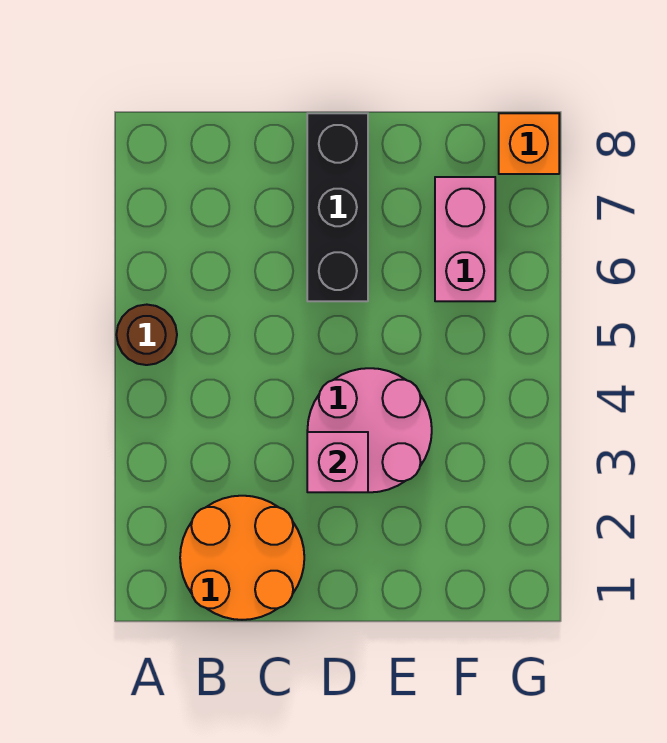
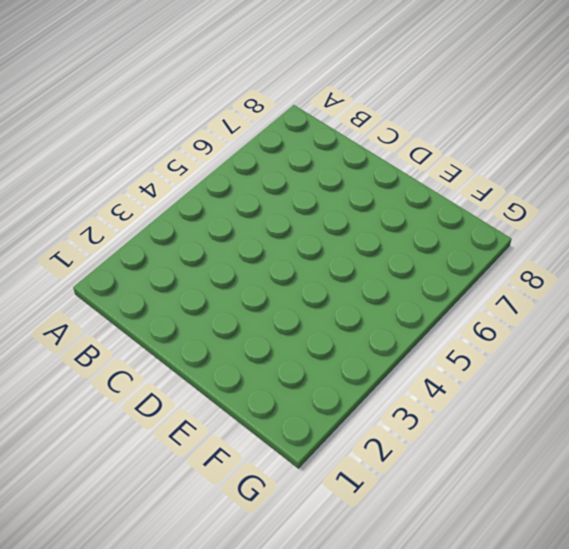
none -> brown round brick A5 level 1
none -> orange round brick B1:C2 level 1

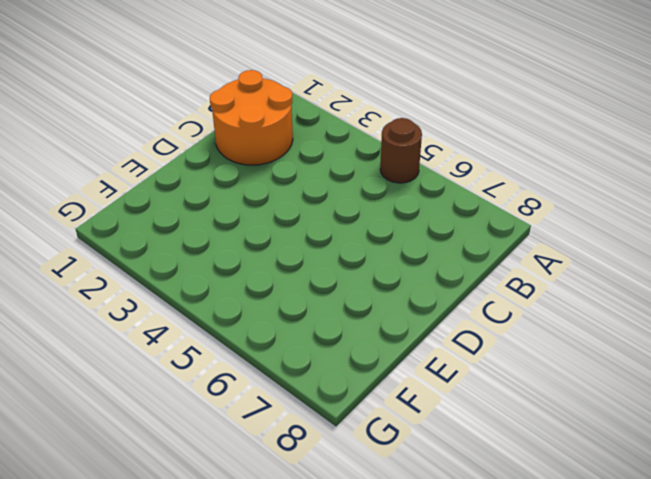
none -> pink round brick D3:E4 level 1
none -> black brick D6:D8 level 1

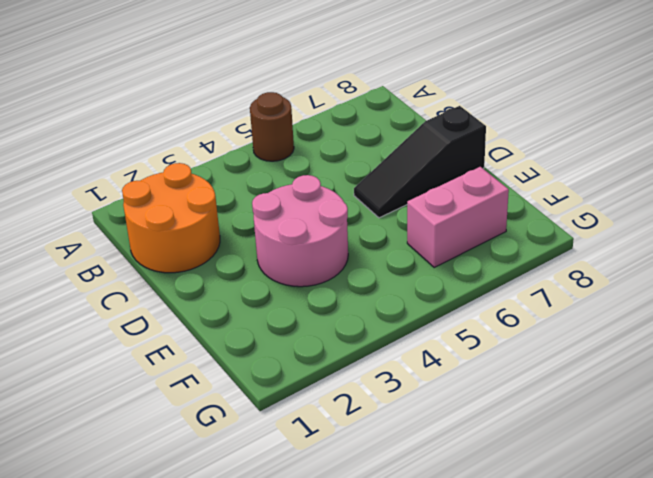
black slope D6:D8 level 1 top 8 -> black brick D6:D8 level 1
none -> orange brick G8 level 1
none -> pink brick D3 level 2

